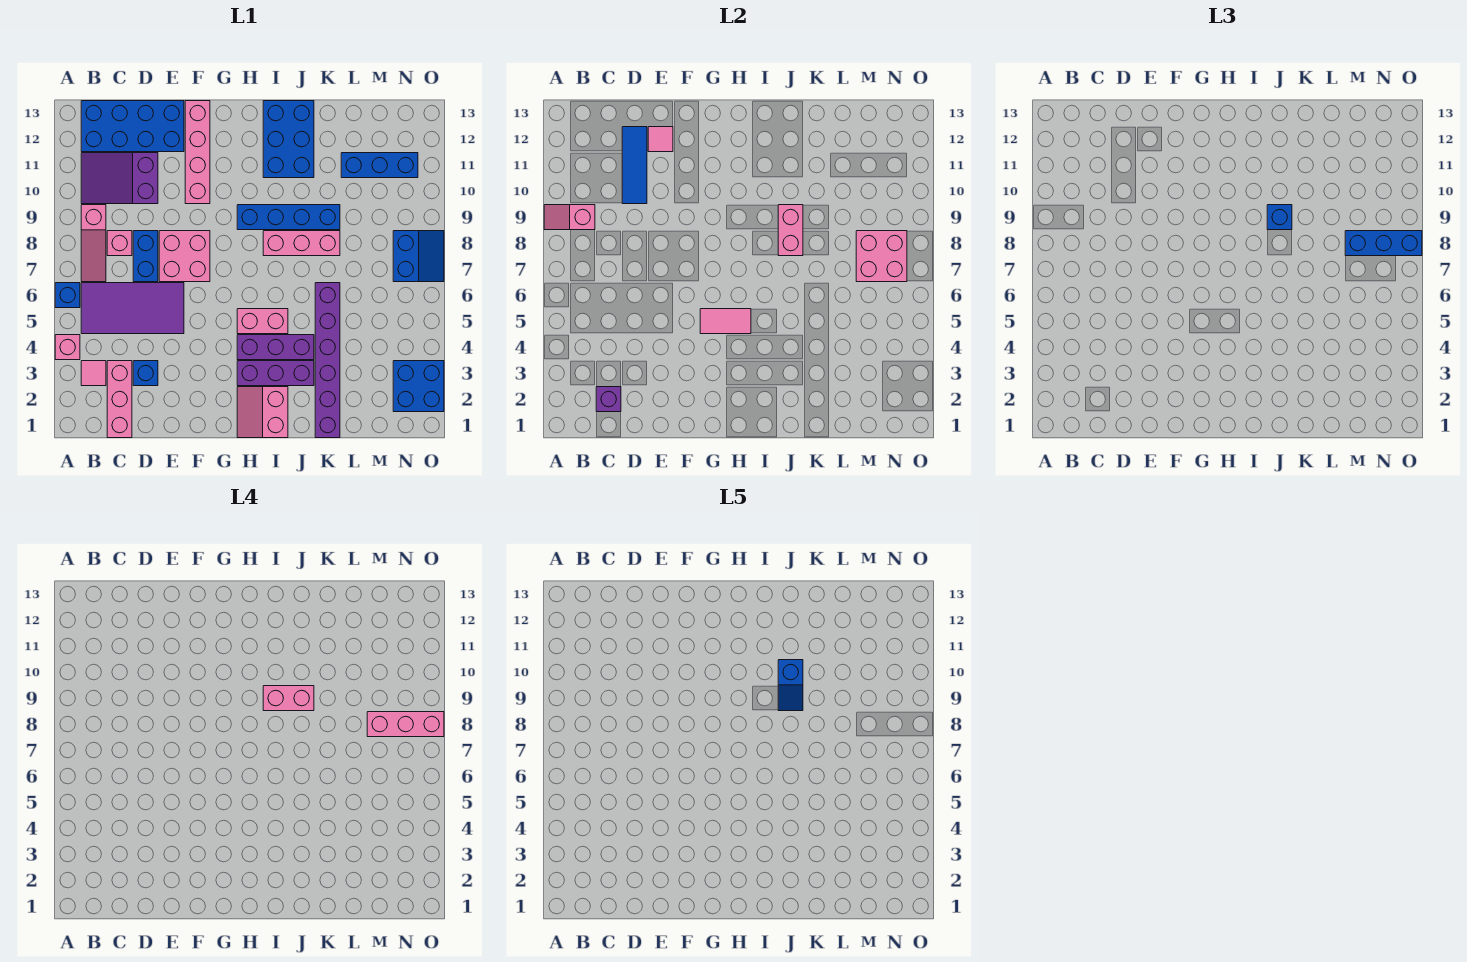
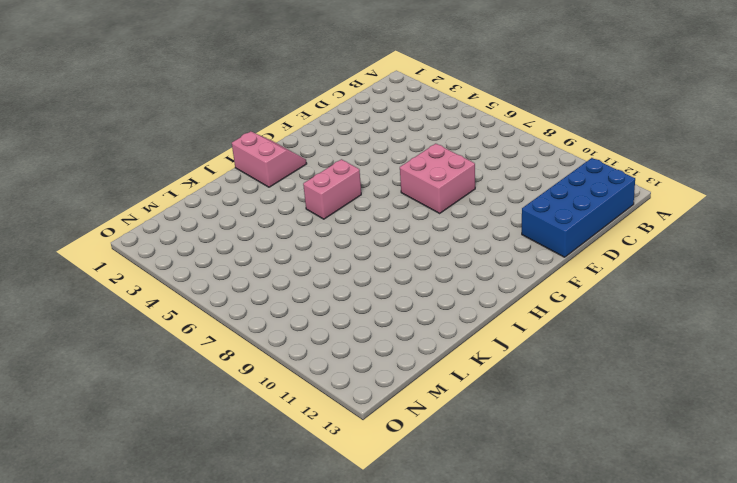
none -> pink brick A4 level 1
none -> blue brick A6 level 1
none -> pink tile B3 level 1
none -> purple tile B5:E6 level 1

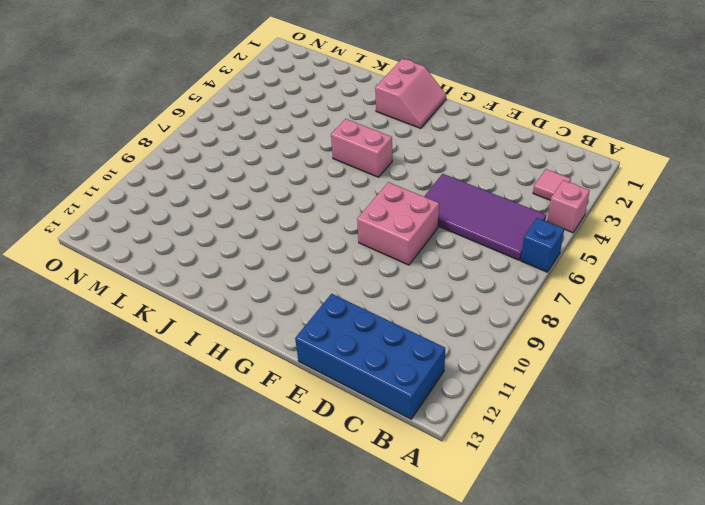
none -> pink slope B7:B9 level 1 top 9
none -> purple slope B10:D11 level 1 top D
none -> pink brick C1:C3 level 1
none -> pink brick C8 level 1

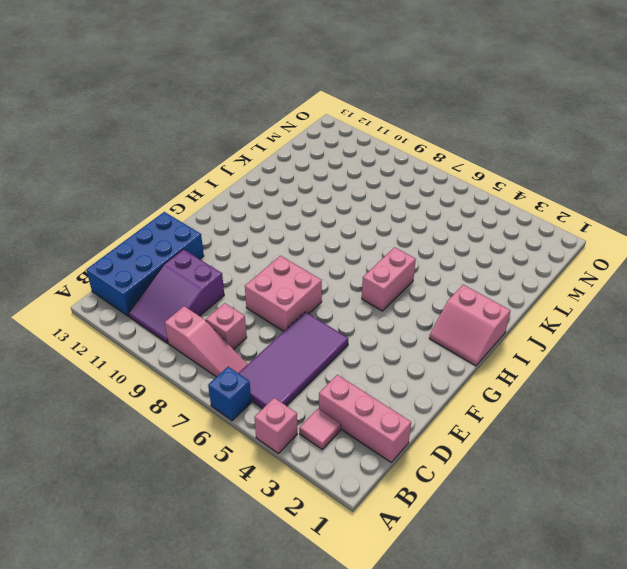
none -> blue brick D3 level 1
none -> blue brick D7:D8 level 1
none -> pink brick F10:F13 level 1
none -> purple brick H3:J3 level 1

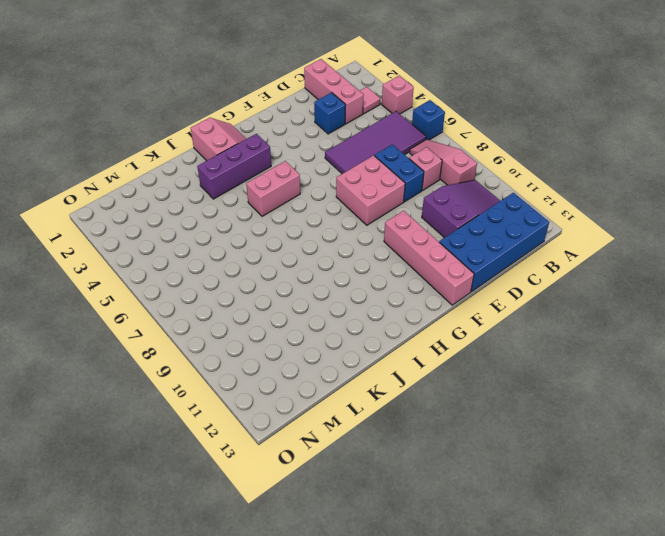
none -> purple brick H4:J4 level 1
none -> blue brick H9:K9 level 1
none -> pink brick I8:K8 level 1
none -> blue brick I11:J13 level 1

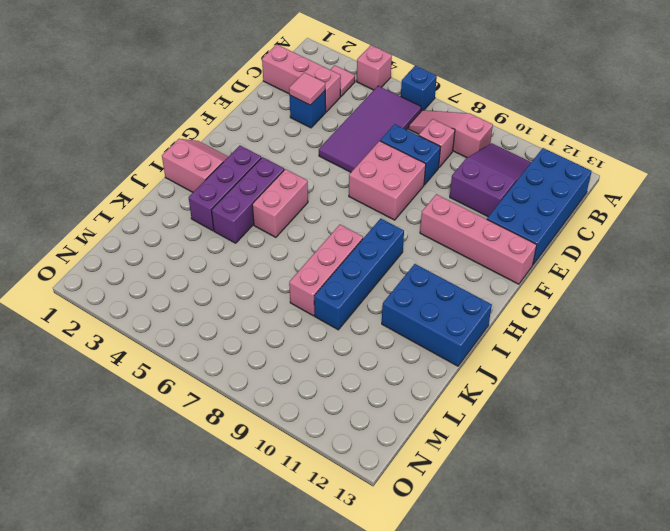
pink tile D3 level 2 -> pink tile E12 level 2
none -> purple brick K1:K6 level 1
none -> blue brick L11:N11 level 1
none -> blue brick N2:O3 level 1
none -> blue slope N7:O8 level 1 top N

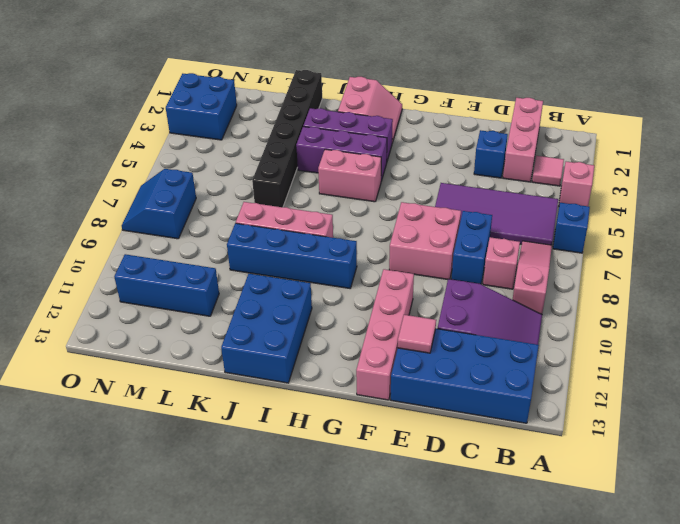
black brick K1:K6 level 1 -> purple brick K1:K6 level 1
none -> pink slope A9:B9 level 2 top B
none -> purple brick C2 level 2
none -> blue tile D10:D12 level 2
none -> pink tile G5:H5 level 2

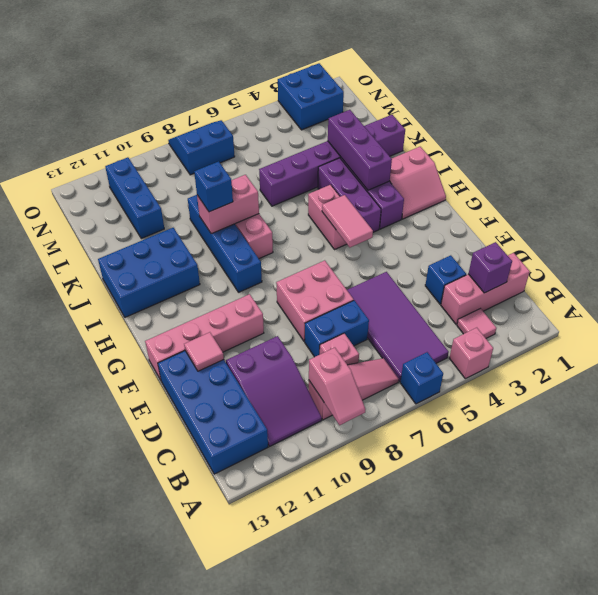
purple brick I3:K3 level 2 -> none
none -> blue tile D10:D12 level 2
none -> pink brick M7:N8 level 2
none -> blue brick M8:O8 level 3
none -> pink brick I9:J9 level 4

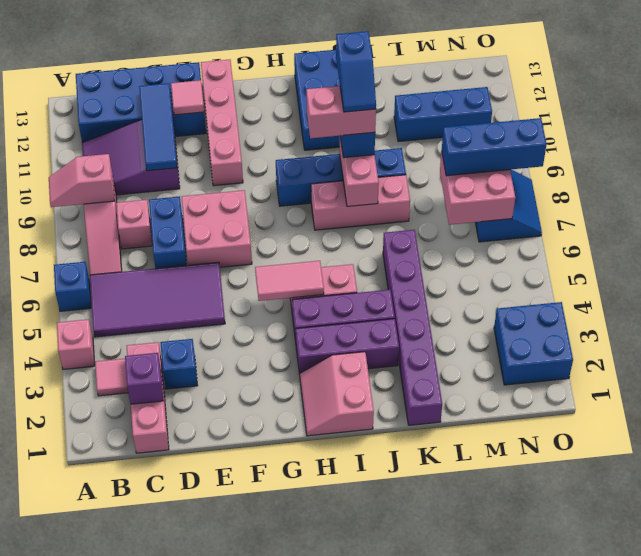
none -> pink brick M8:O8 level 4

